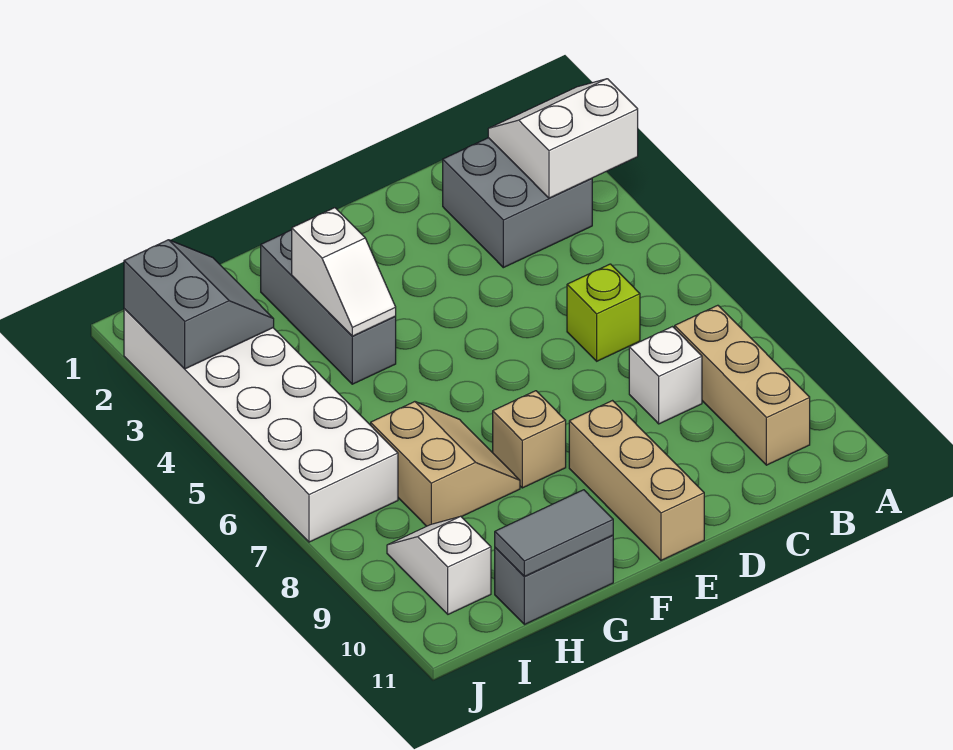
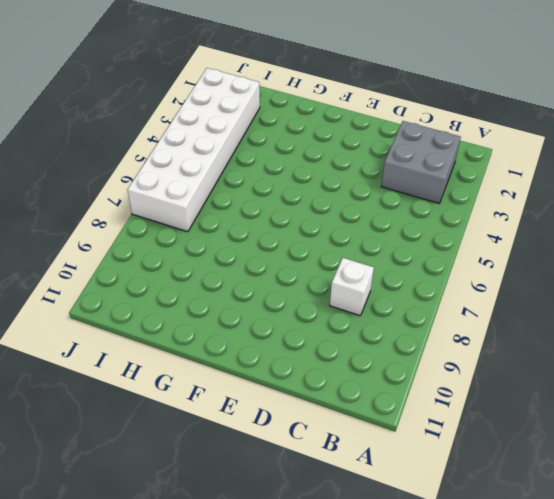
none -> tan brick B8:B10 level 1
none -> lime brick C6 level 1
none -> tan brick E9:E11 level 1

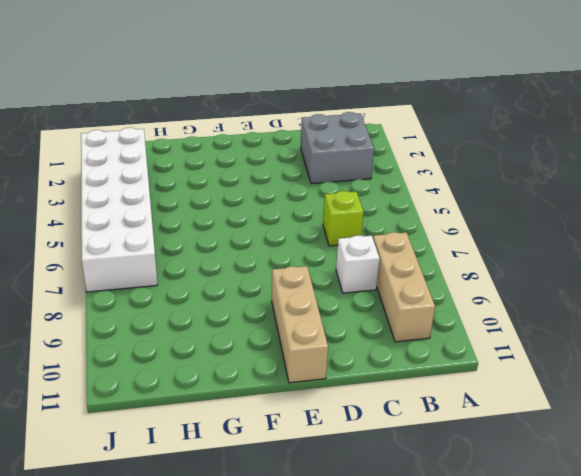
none -> tan brick F8 level 1
none -> grey brick G2:G4 level 1
none -> tan slope G7:H8 level 1 top H

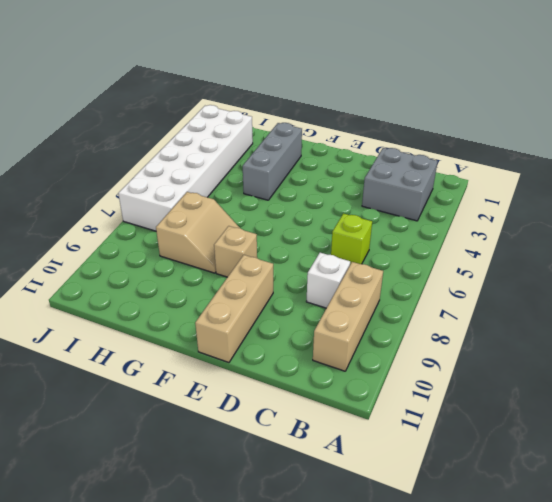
none -> grey brick G11:H11 level 1
none -> white slope I9:I10 level 1 top 10
none -> white slope A2:B3 level 2 top 3

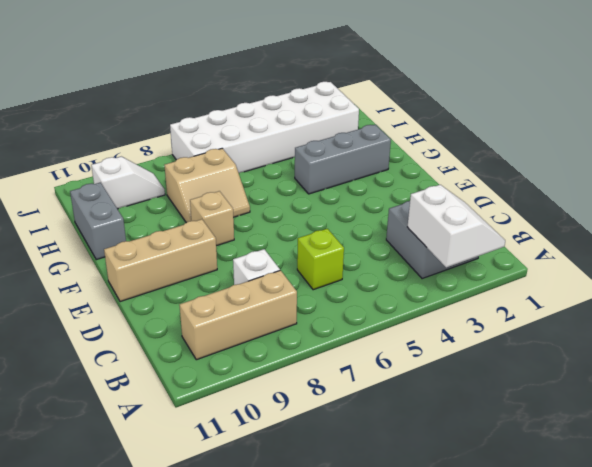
none -> white slope G3:G4 level 2 top 3
none -> grey tile G11:H11 level 2
none -> grey slope I2:J3 level 2 top J

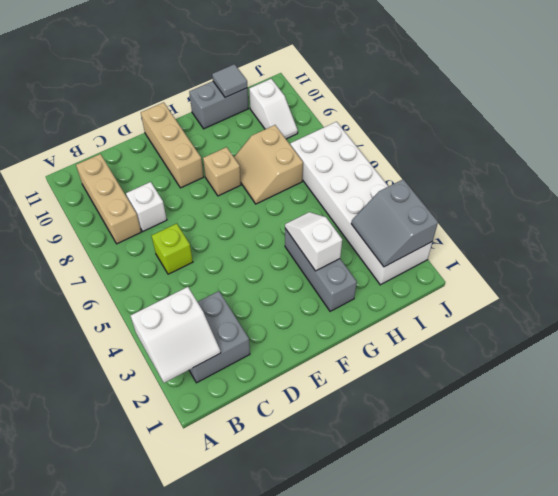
grey tile H11 level 2 -> grey tile G11:H11 level 2

